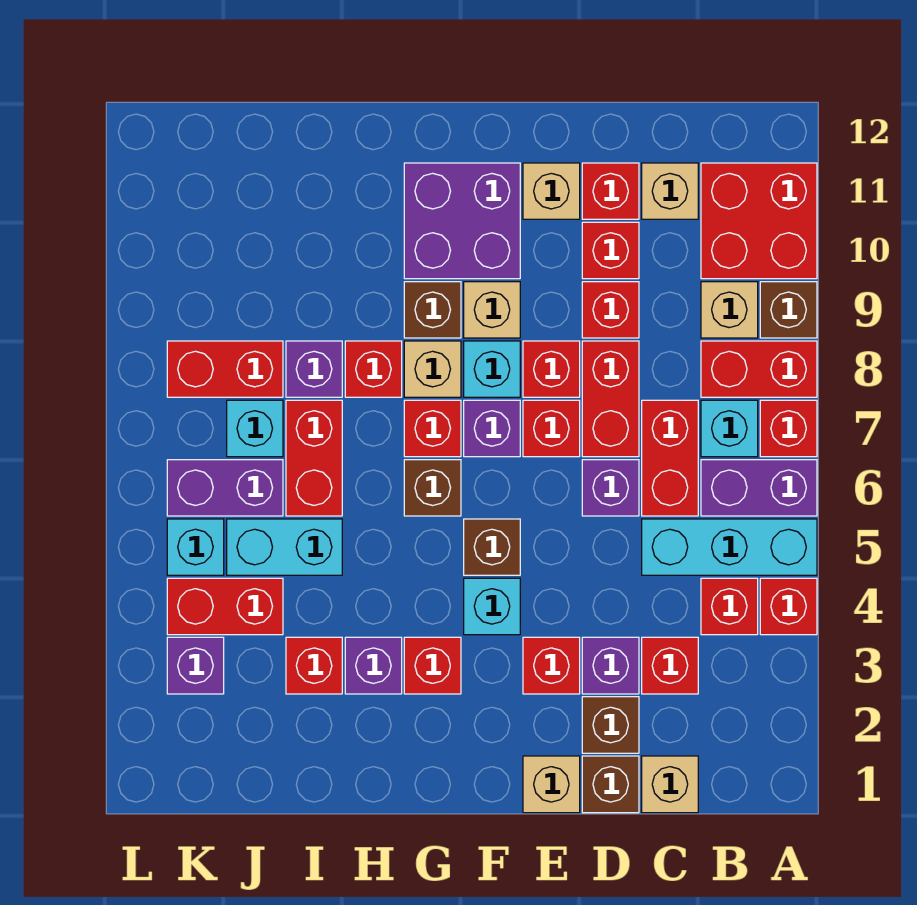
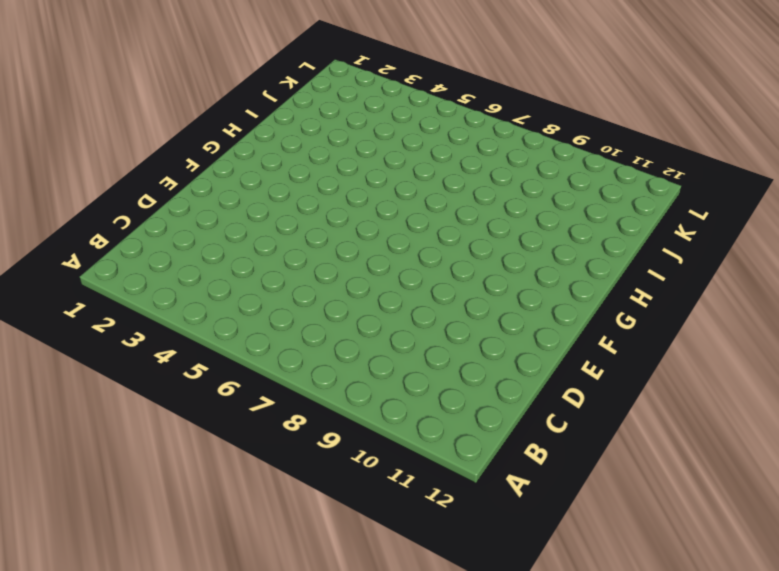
none -> red brick A4 level 1
none -> cyan brick A5:C5 level 1
none -> purple brick A6:B6 level 1
none -> red brick A7 level 1

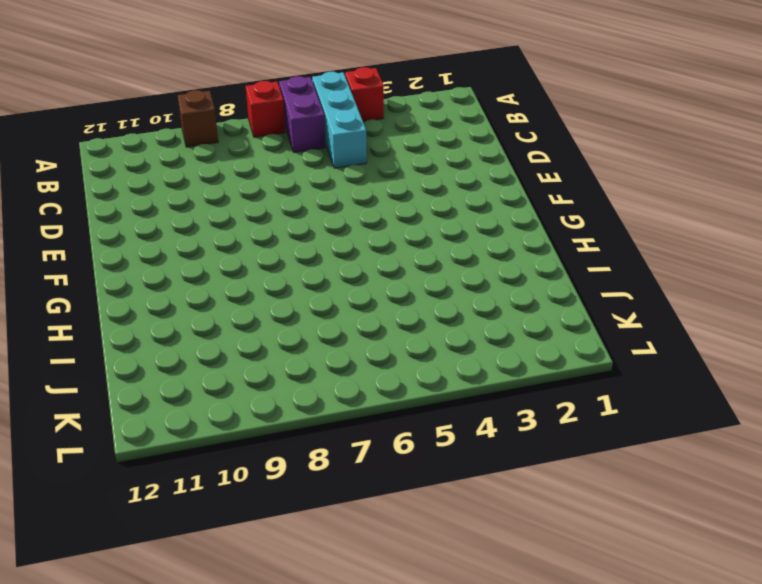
none -> red brick A8:B8 level 1
none -> red brick A10:B11 level 1
none -> red brick B4 level 1
none -> cyan brick B7 level 1

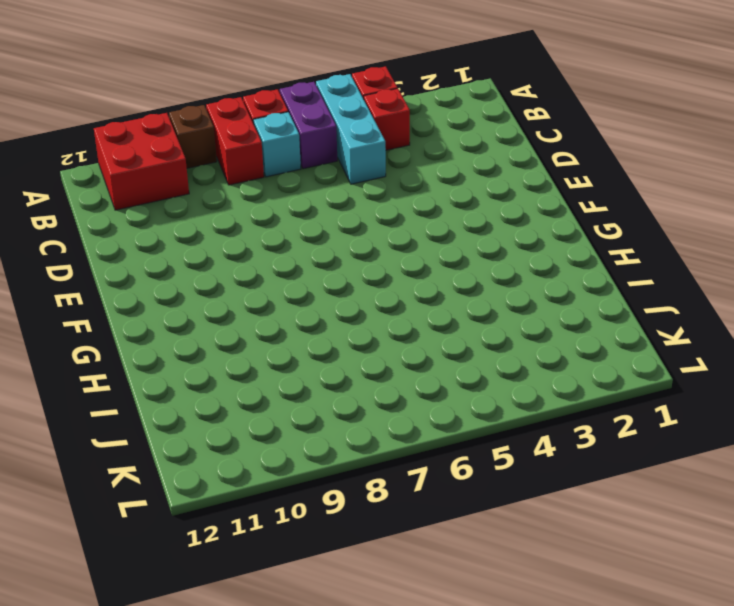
none -> tan brick B9 level 1
none -> tan brick C1 level 1
none -> red brick C3 level 1
none -> red brick C6:C7 level 1

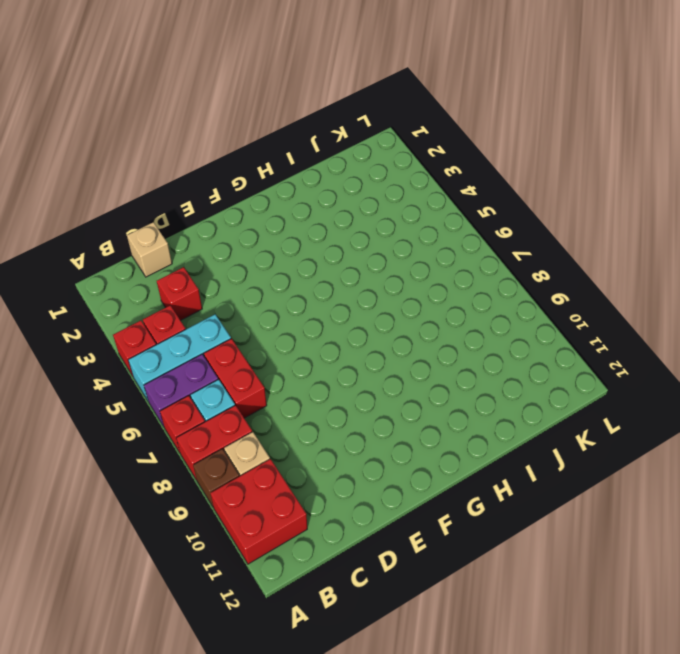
none -> tan brick C11 level 1
none -> brown brick D1 level 1
none -> brown brick D2 level 1
none -> purple brick D3 level 1

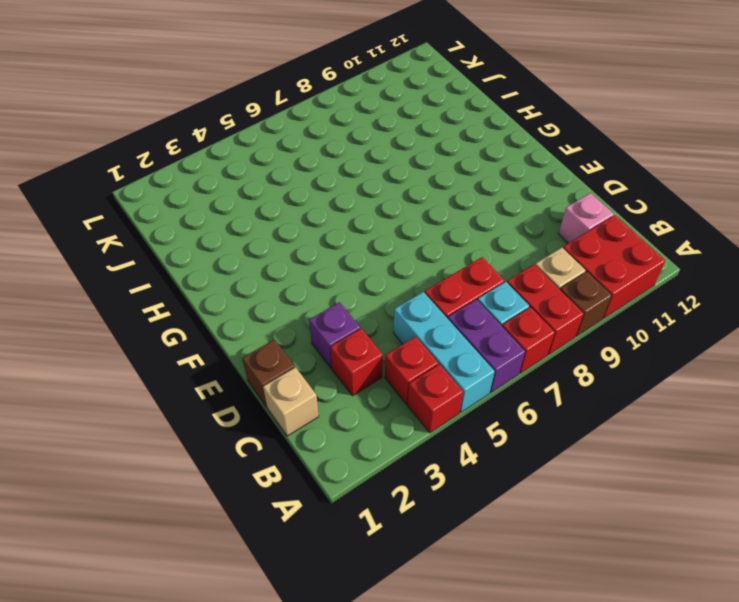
pink brick C11 level 1 -> tan brick C11 level 1
none -> brown brick D2 level 1
none -> purple brick D6 level 1
none -> red brick D7:D8 level 1
none -> red brick D9 level 1

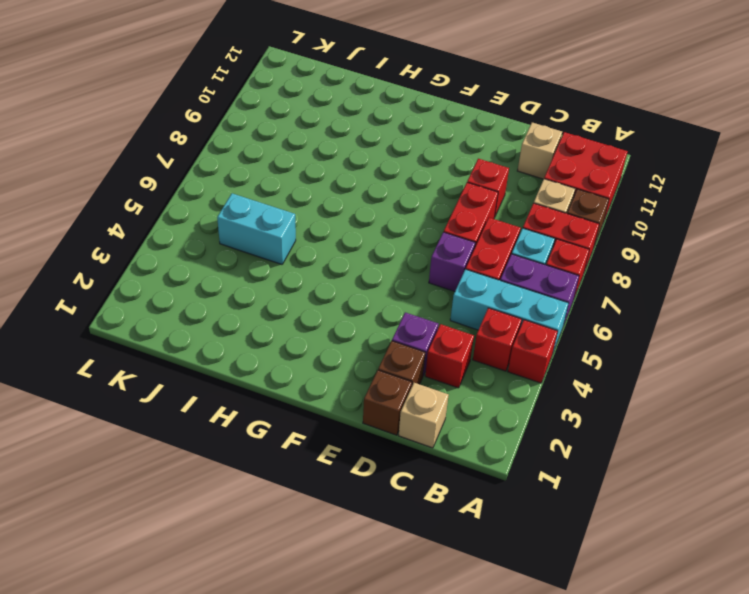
none -> red brick D10 level 1
none -> red brick D11 level 1
none -> tan brick E1 level 1
none -> red brick E3 level 1

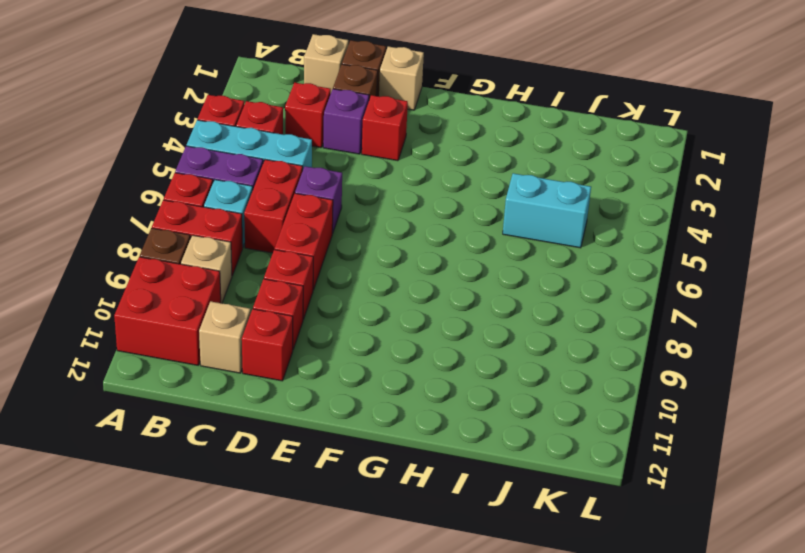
none -> red brick E7 level 1
none -> red brick E8 level 1
none -> tan brick E11 level 1
none -> cyan brick F4 level 1

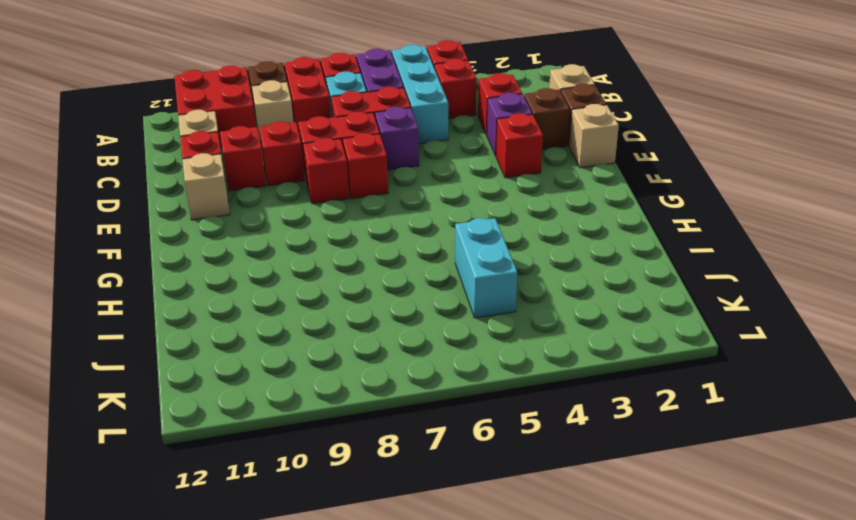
none -> cyan brick F4 level 1
none -> brown brick F5 level 1
none -> purple brick F7 level 1
none -> cyan brick F8 level 1

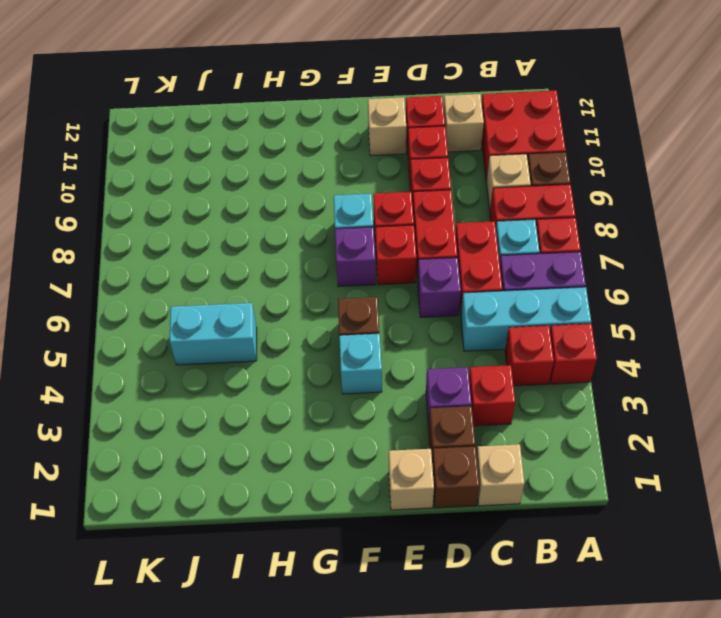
none -> red brick E3 level 1
none -> tan brick F9 level 1
none -> purple brick F10:G11 level 1
none -> red brick G3 level 1

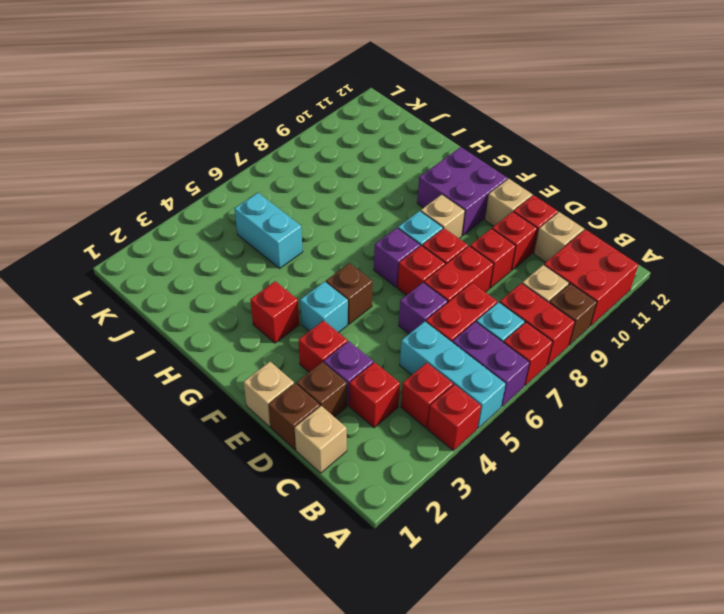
none -> brown brick G6 level 1
none -> red brick G7 level 1
none -> tan brick G8 level 1
none -> brown brick G9 level 1

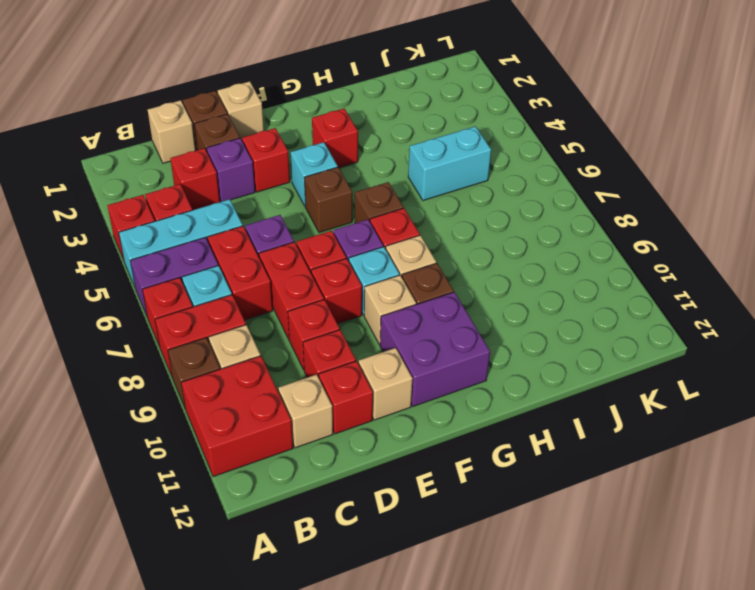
none -> purple brick H3 level 1
none -> red brick H8 level 1
none -> red brick I3 level 1
none -> red brick I6:I7 level 1

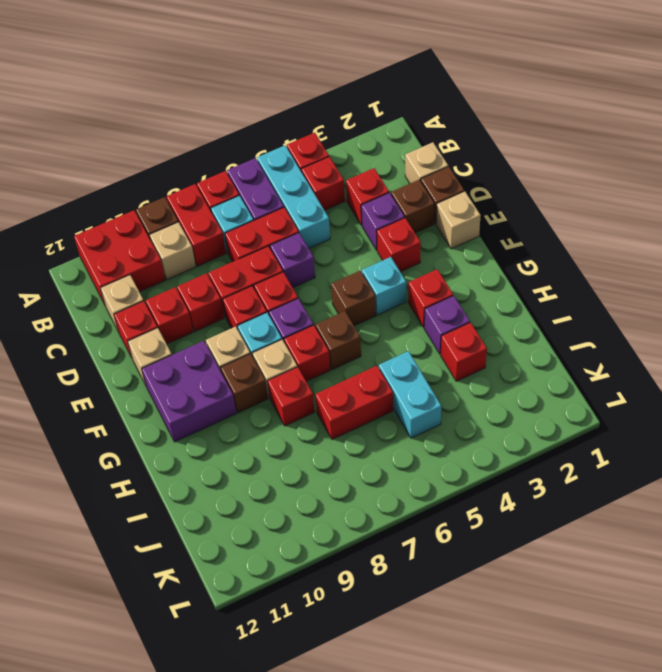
none -> purple brick I8 level 1
none -> red brick J4:K4 level 1
none -> purple brick J6:K6 level 1
none -> cyan brick J7 level 1

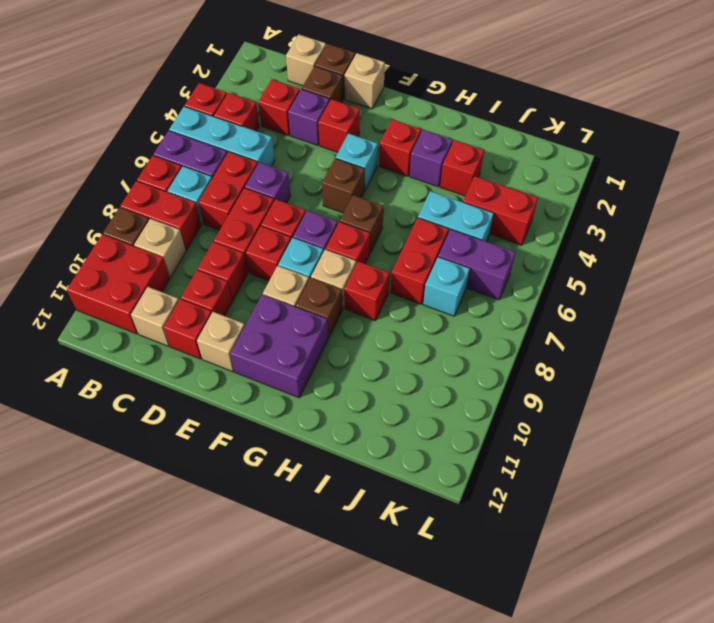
none -> purple brick I8 level 1
none -> red brick J8:K8 level 1
none -> purple brick K3 level 1
none -> cyan brick K5 level 1

